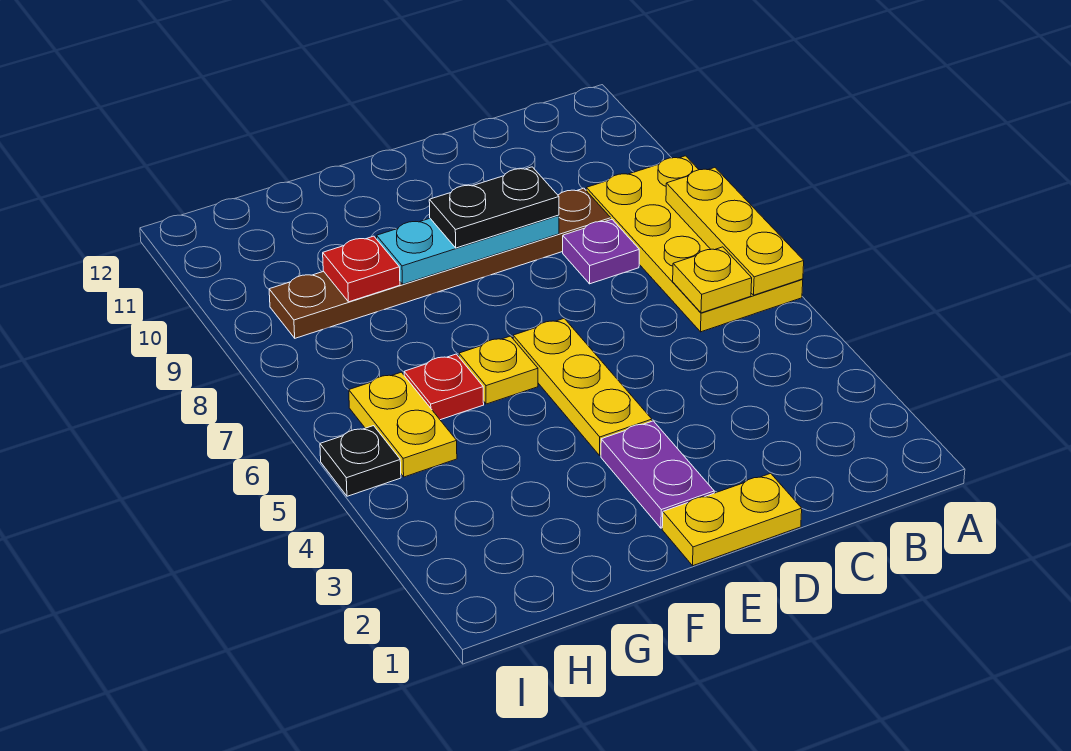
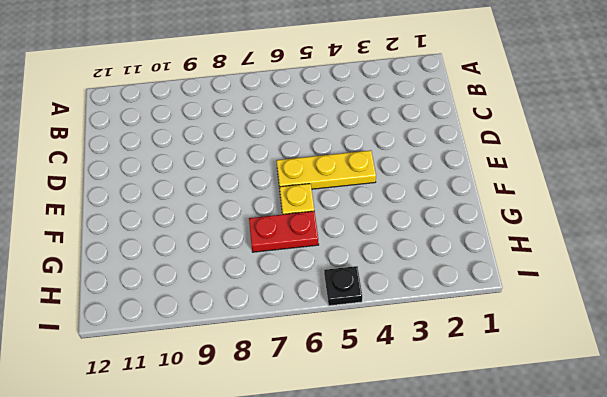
red plate G6:G7 level 1 -> red plate G6 level 1
none -> yellow plate A6:B9 level 1
none -> purple plate C8 level 1
none -> brown plate C9:H9 level 1

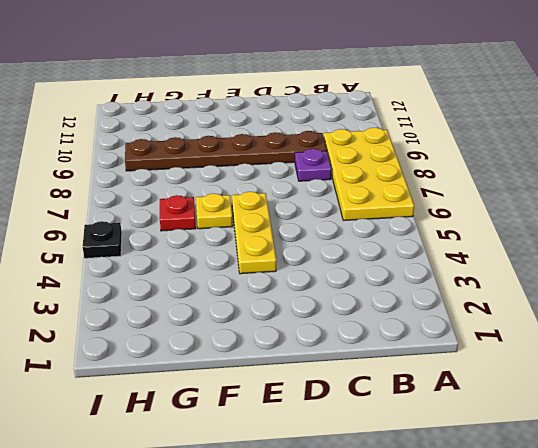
none -> yellow plate D1:E1 level 1
none -> purple plate E2:E3 level 1
none -> yellow plate H5:H6 level 1

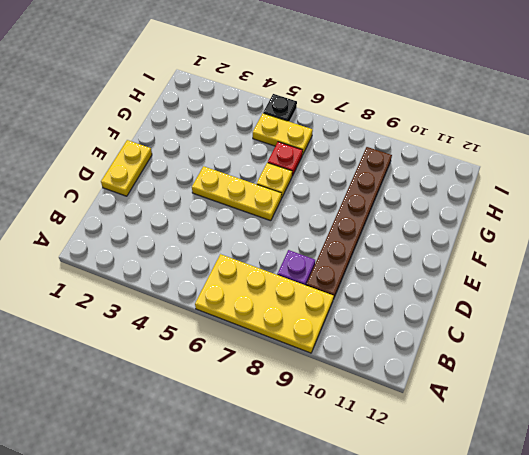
none -> purple plate E2:E3 level 1
none -> yellow plate A6:A8 level 2
none -> yellow plate B6 level 2

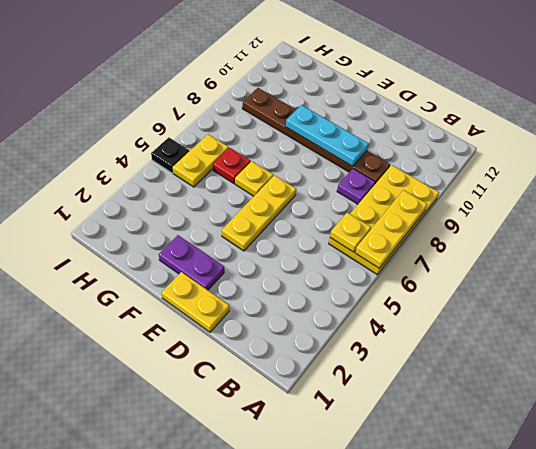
purple plate E2:F2 level 1 -> purple plate E2:E3 level 1
none -> red plate G9 level 2
none -> black plate D9:E9 level 3

